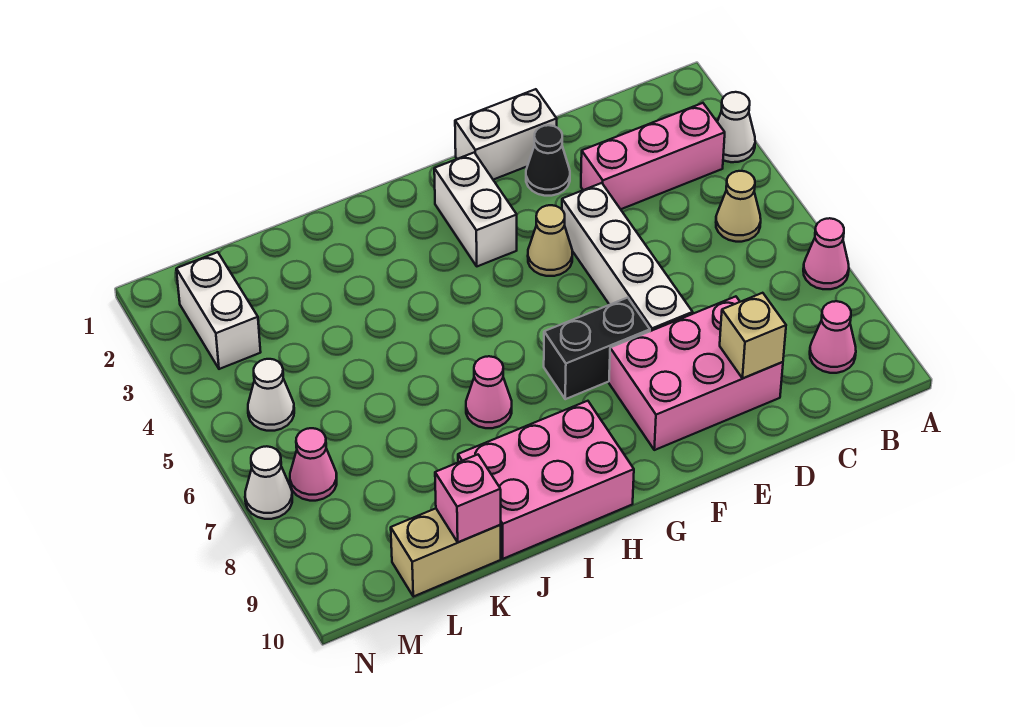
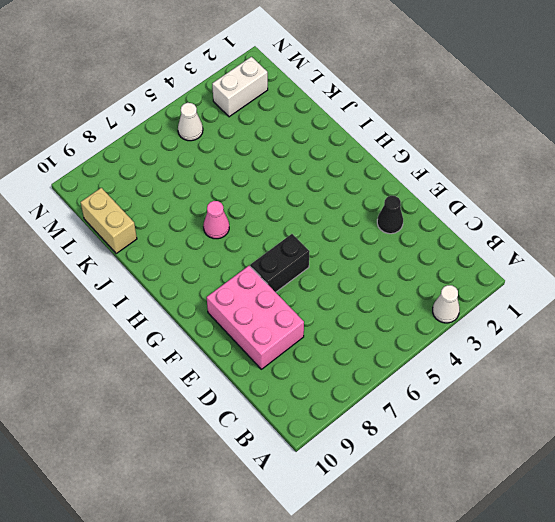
black brick F6:F7 level 1 -> black brick F7:G7 level 1
none -> pink cone A7 level 1
none -> pink brick B3:D3 level 1
none -> tan cone B5 level 1

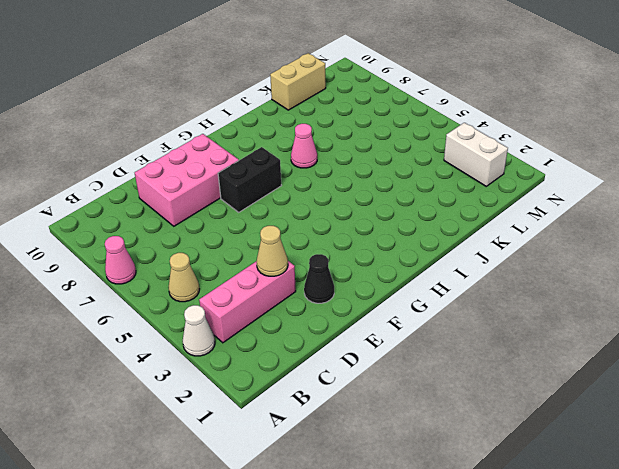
tan cone D3 level 2 -> tan cone F4 level 1
none -> pink cone B9 level 1
none -> white brick E1:F1 level 1
none -> white brick E4:E7 level 1

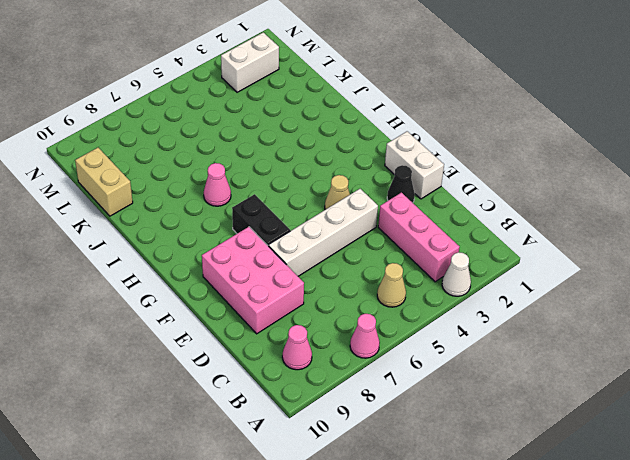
none -> white brick G2:G3 level 1
none -> pink brick H9:J10 level 1
none -> white cone M5 level 1

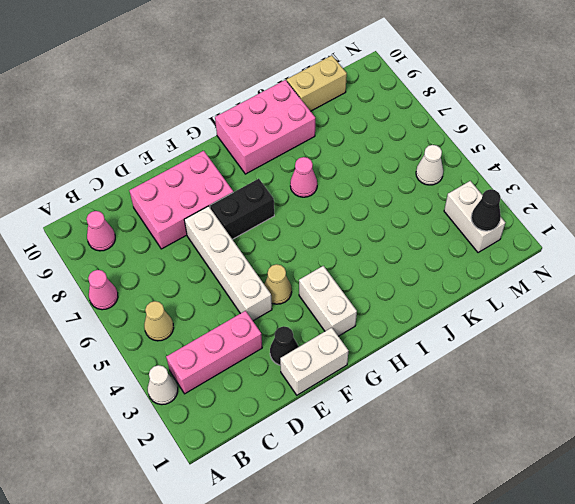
black cone M2 level 2 -> none
none -> pink cone M7 level 1
none -> white cone N7 level 1
none -> tan brick D9 level 2

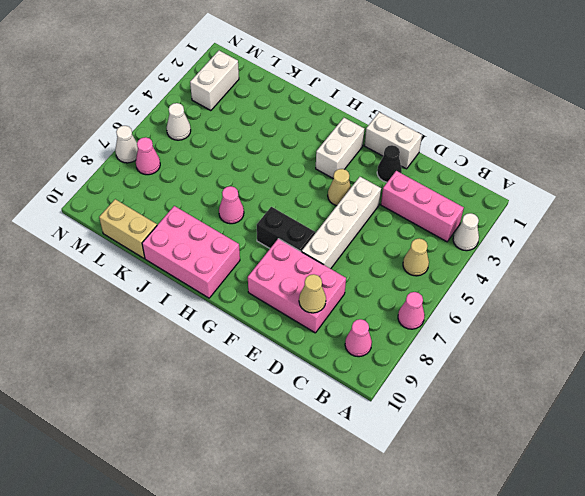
tan cone D9 level 2 -> tan brick D9 level 2
none -> pink brick K10 level 2

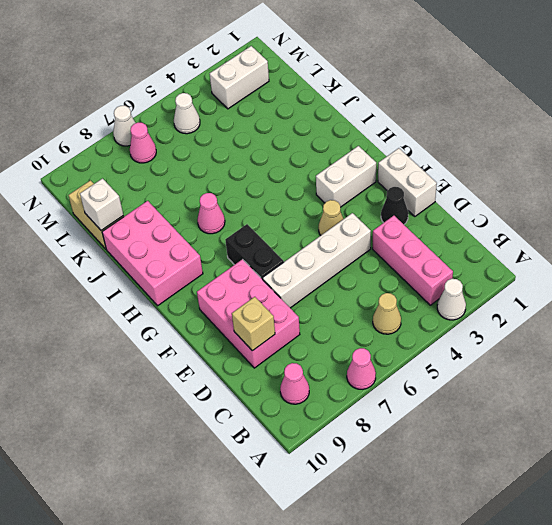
white brick K10 level 2 -> pink brick K10 level 2

